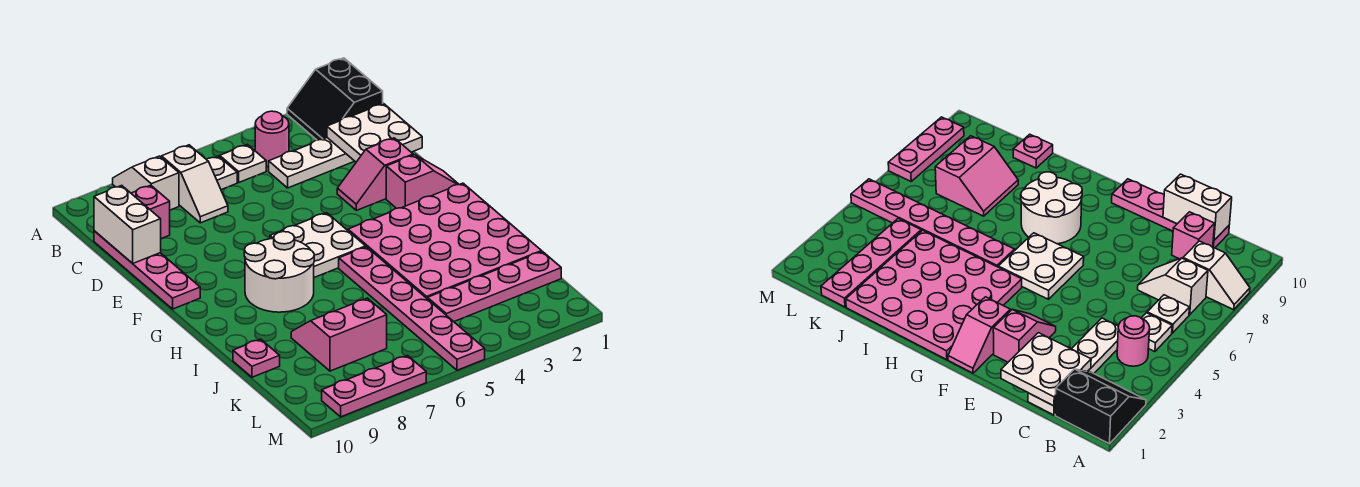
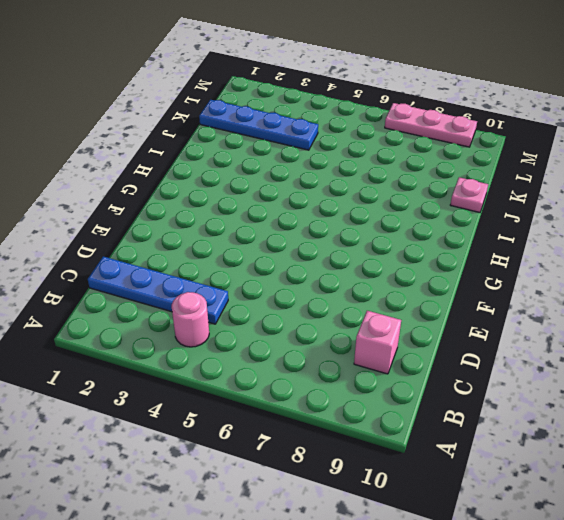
blue plate C1:C4 level 1 -> white plate C1:C4 level 1
blue plate K1:K4 level 1 -> pink plate K1:K4 level 1
none -> black slope A1:B2 level 1 top 1
none -> white slope A8:B8 level 1 top B
none -> white plate B5 level 1

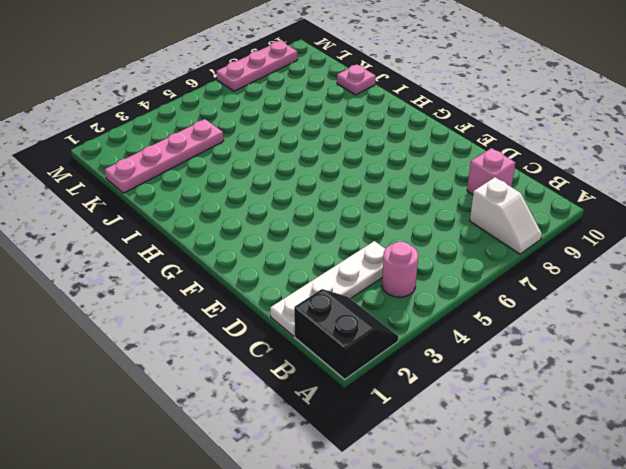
none -> white plate B5 level 1
none -> white plate B6 level 1
none -> white slope B7:C7 level 1 top B

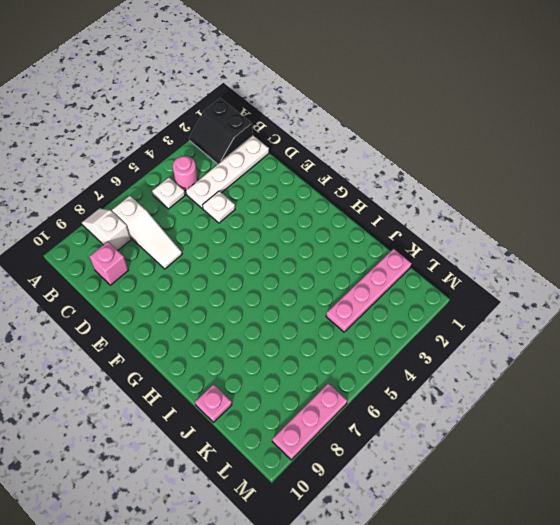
white slope B7:D7 level 1 top B -> white slope B7:C7 level 1 top B
white plate D4 level 1 -> white plate B6 level 1
none -> pink plate C10:F10 level 1
none -> pink slope E2:E3 level 1 top 2
none -> pink slope F1:F2 level 1 top 2

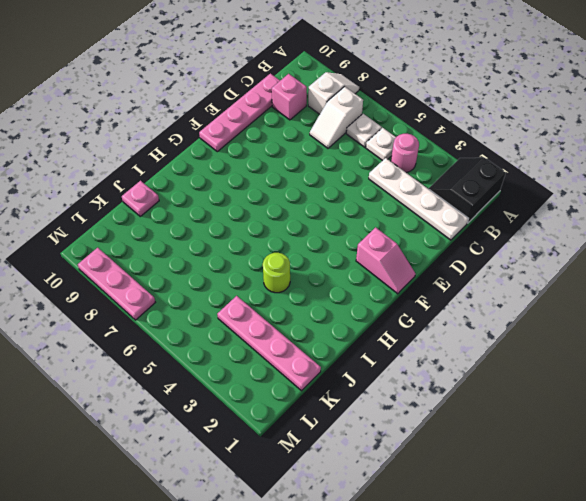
lime round brick I4 level 1 -> pink plate G1:J4 level 1
none -> pink slope E2:E3 level 1 top 2
none -> white plate F5:G6 level 1
none -> white round brick G7:H8 level 1

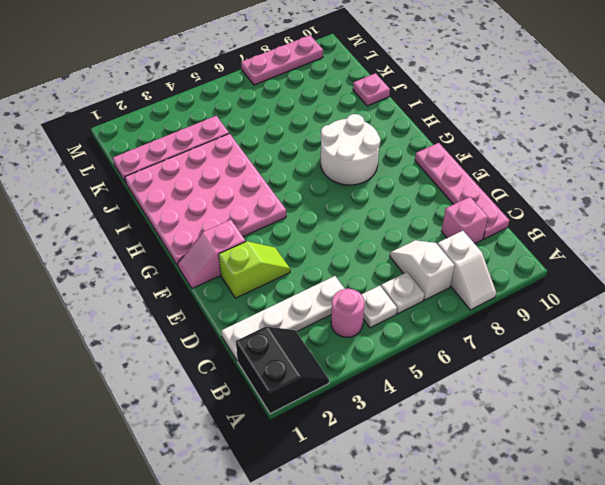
lime slope E2:E3 level 1 top 2 -> pink slope E2:E3 level 1 top 2
none -> white plate F5:G6 level 1
none -> pink plate H5:M5 level 1
none -> pink slope J7:K8 level 1 top K

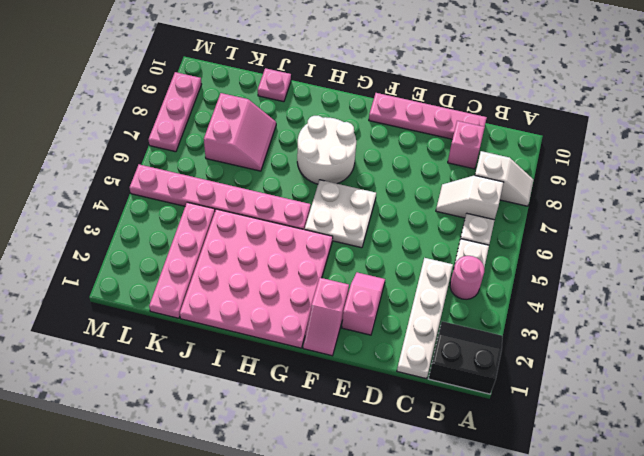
none -> white plate C1:D2 level 2
none -> white brick C10:D10 level 2

